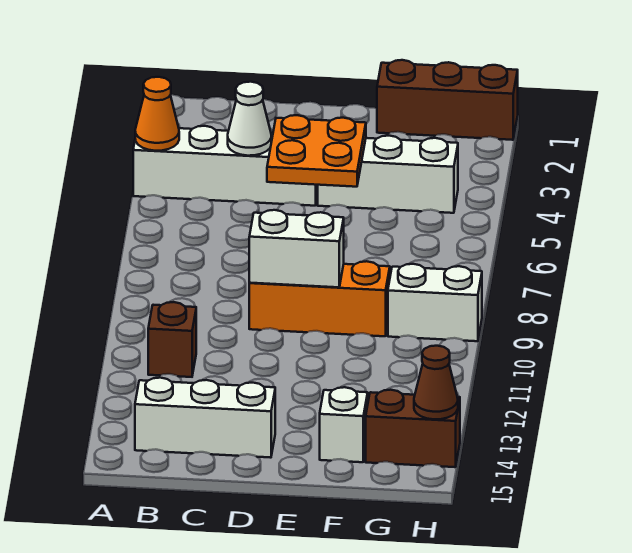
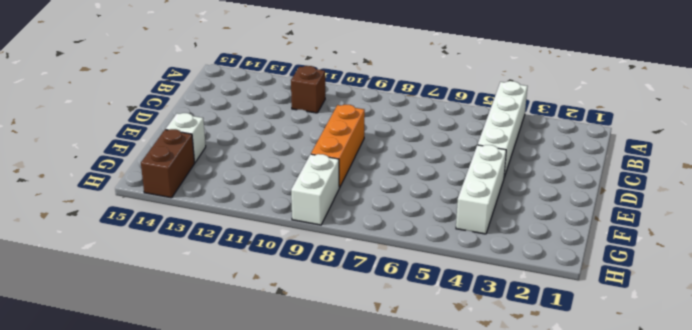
none -> white brick B14:D14 level 1
none -> brown brick F1:H1 level 1
none -> orange cone A4 level 2

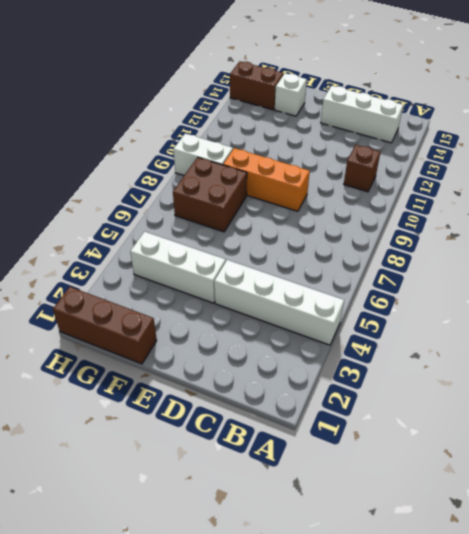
brown brick F7:G8 level 1 -> none
none -> orange cone A4 level 2
none -> white cone C4 level 2
none -> orange plate D4:E5 level 2

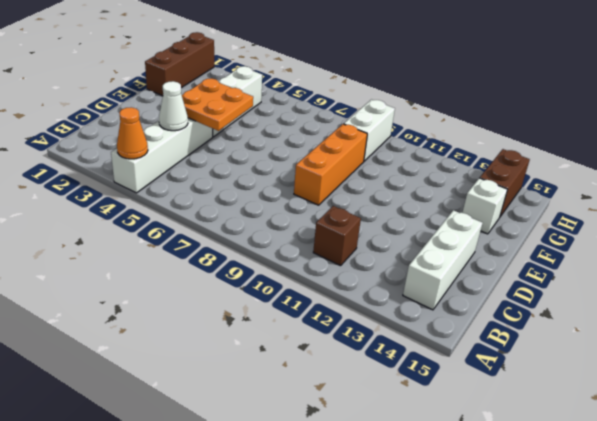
none -> white brick D9:E9 level 2
none -> brown cone H14 level 2

